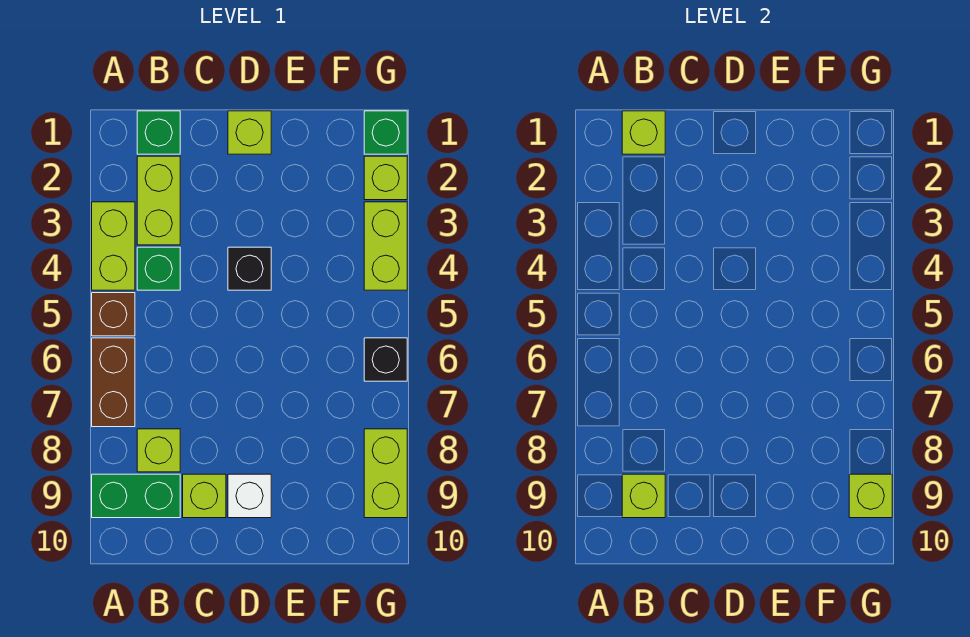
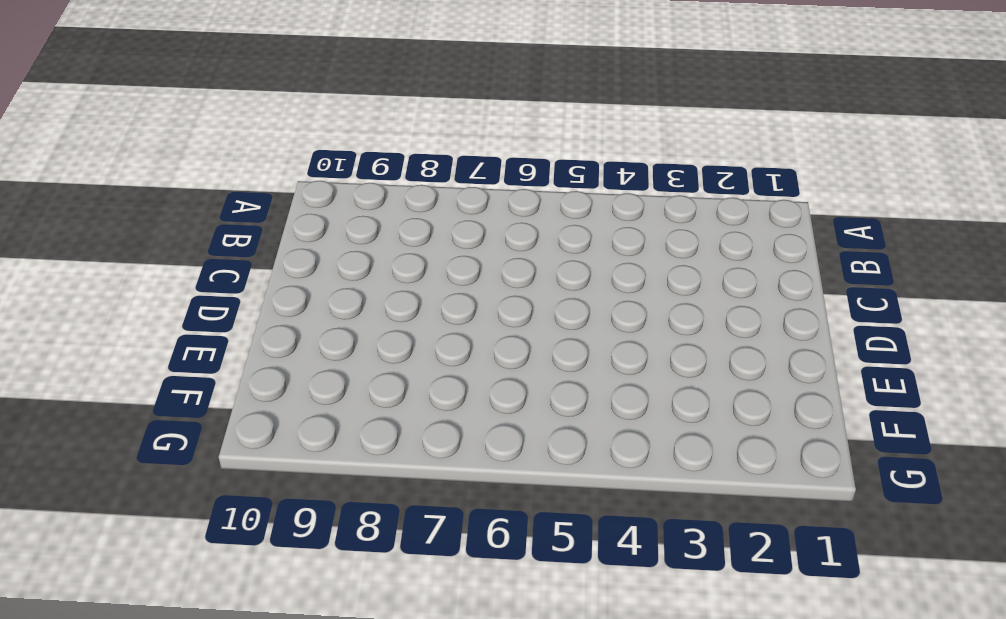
none -> lime brick A3:A4 level 1
none -> brown brick A5 level 1
none -> brown brick A6:A7 level 1

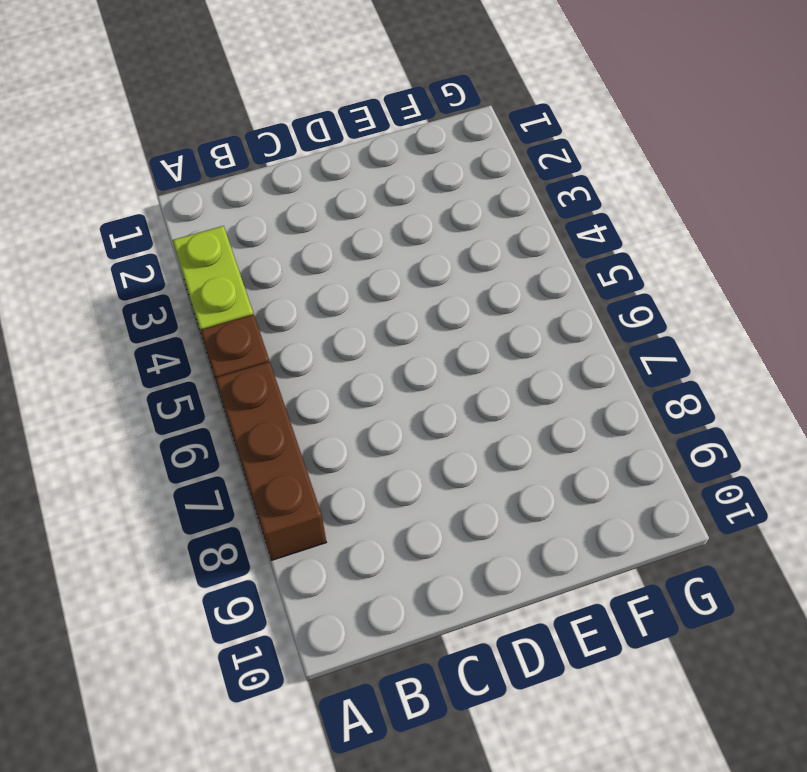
brown brick A6:A8 level 1 -> brown brick A6:A7 level 1
none -> green brick A9:B9 level 1
none -> green brick B1 level 1
none -> lime brick B2:B3 level 1

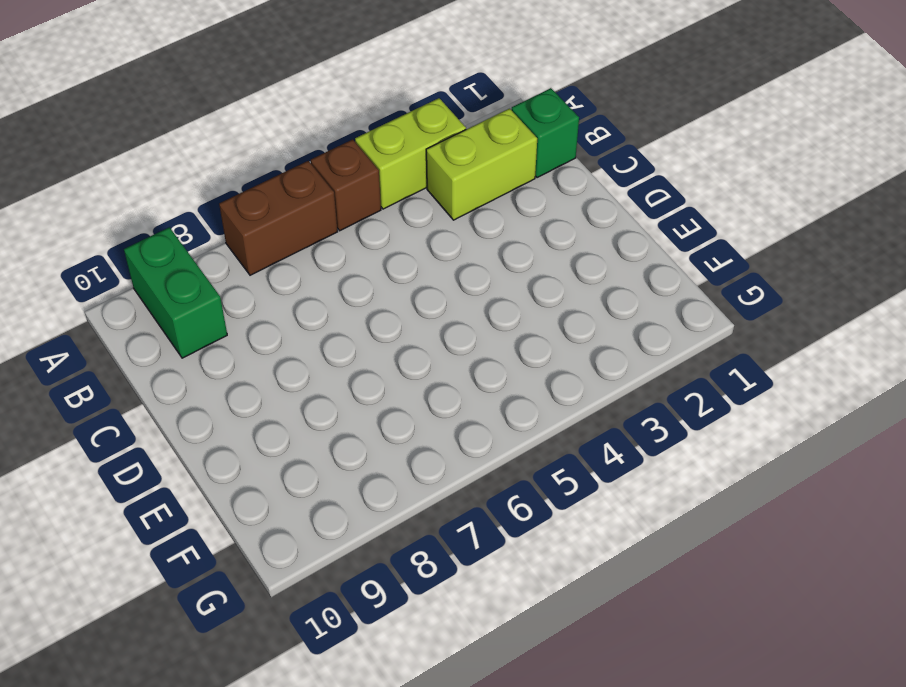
none -> green brick B4 level 1
none -> lime brick B8 level 1
none -> lime brick C9 level 1

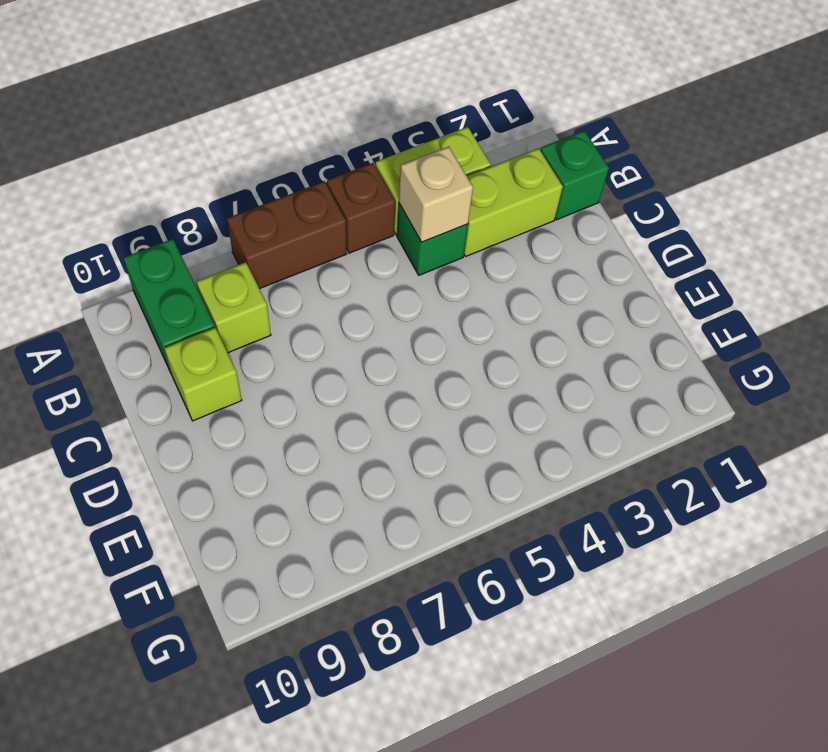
tan brick B4 level 2 -> none
none -> lime brick D1 level 1
none -> black brick D4 level 1
none -> white brick D9 level 1

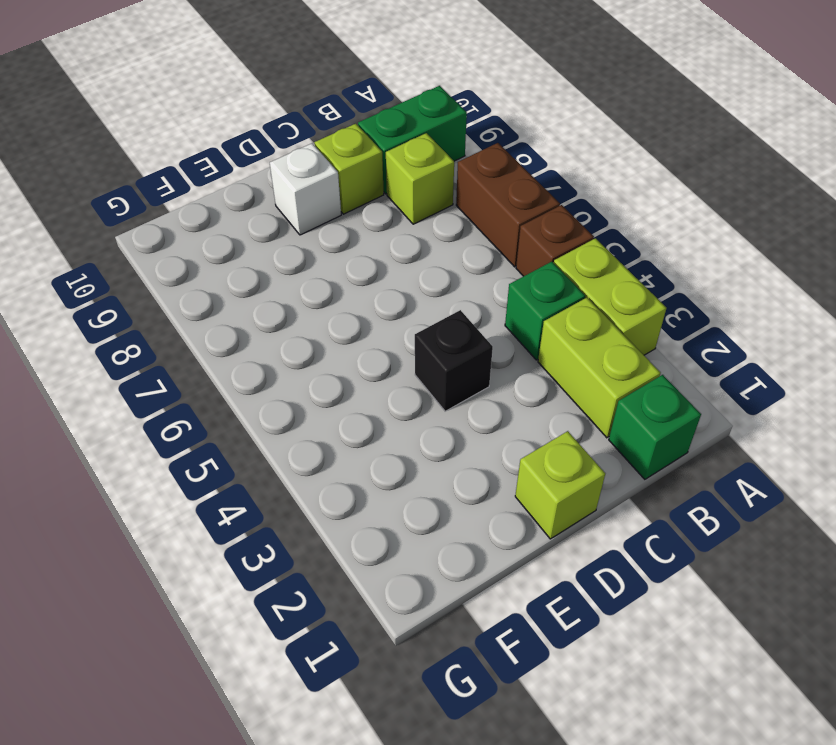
none -> green brick G1 level 1
none -> lime brick G2 level 1
none -> lime brick G3:G4 level 1

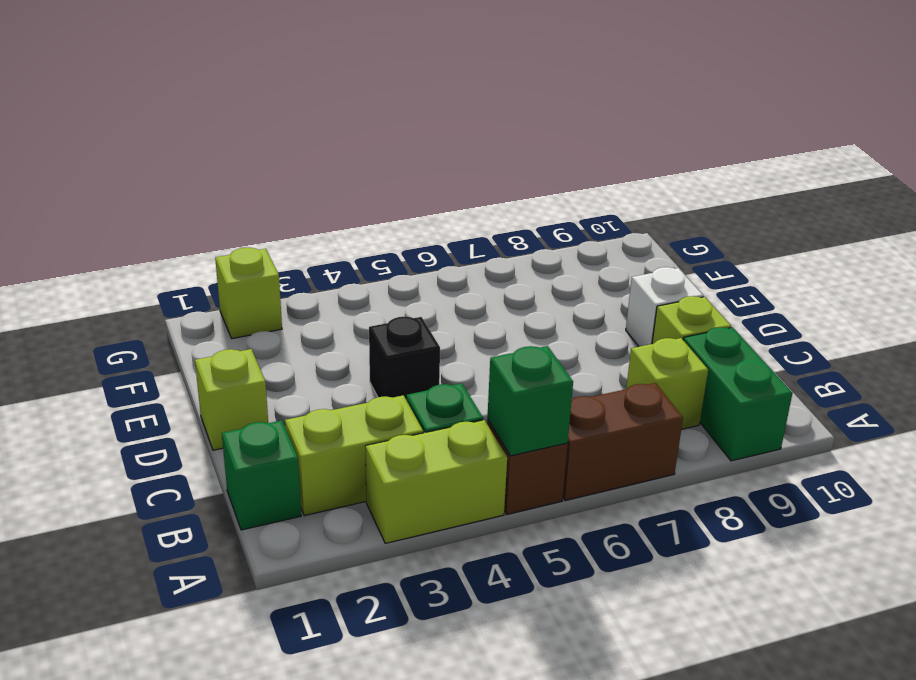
green brick A5 level 2 -> green brick G1 level 1
none -> lime brick G3:G4 level 1
none -> black brick G6 level 1
none -> lime brick G8:G9 level 1

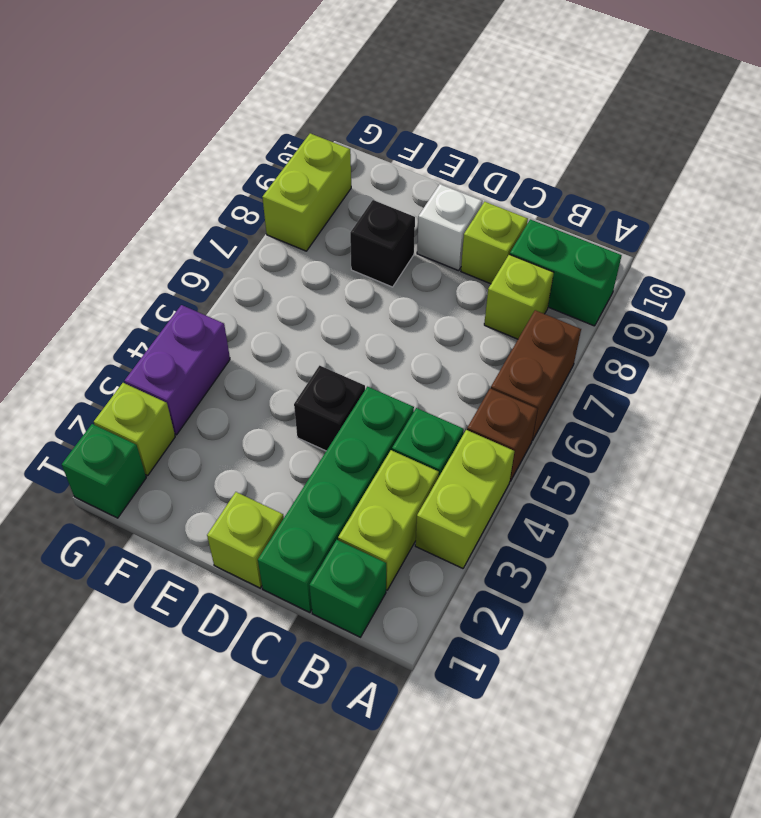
green brick C1:C4 level 1 -> none
black brick E8 level 1 -> black brick G6 level 1
purple brick G3:G4 level 1 -> lime brick G3:G4 level 1
none -> lime brick B1 level 2
none -> lime brick B9 level 2
none -> lime brick G9 level 2

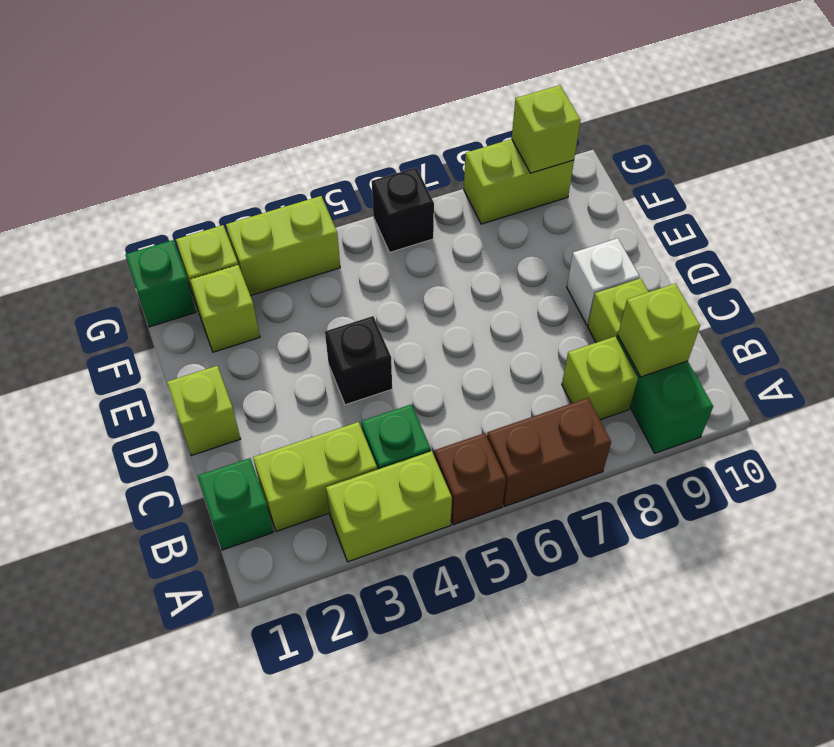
lime brick F2 level 1 -> lime brick B1 level 2

